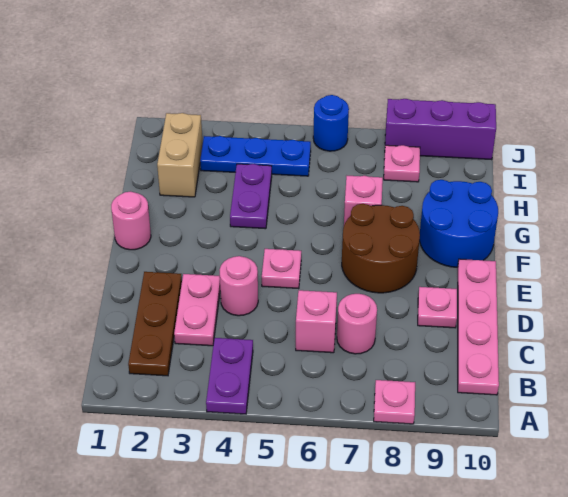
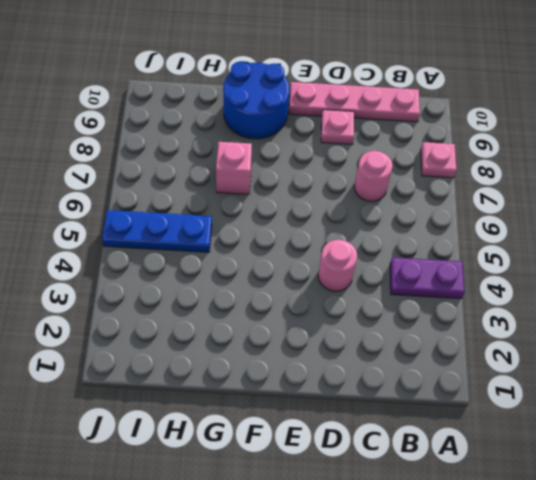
blue plate H5:J5 level 1 -> blue plate I3:I5 level 1
none -> brown plate B2:D2 level 1
none -> pink plate C3:D3 level 1
none -> pink brick C6 level 1

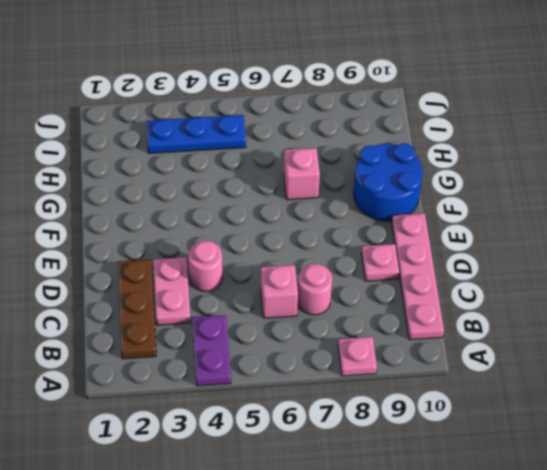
none -> pink plate E5 level 1
none -> brown round brick E7:F8 level 1
none -> pink round brick F1 level 1

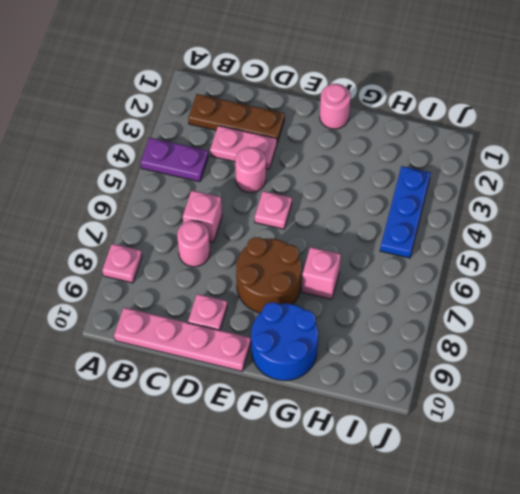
none -> purple plate G4:H4 level 1
none -> tan brick H2:I2 level 1
none -> pink plate I8 level 1

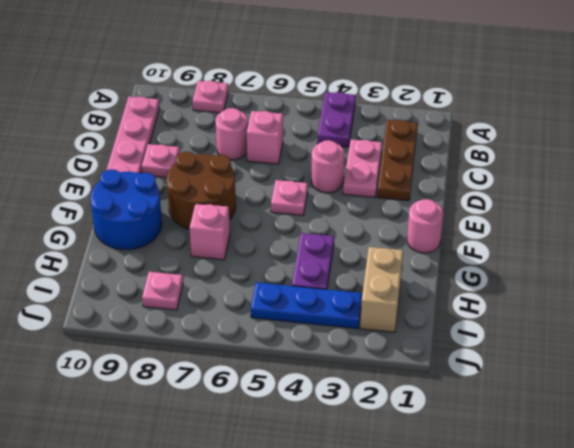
none -> blue round brick J6 level 1
none -> purple brick J8:J10 level 1

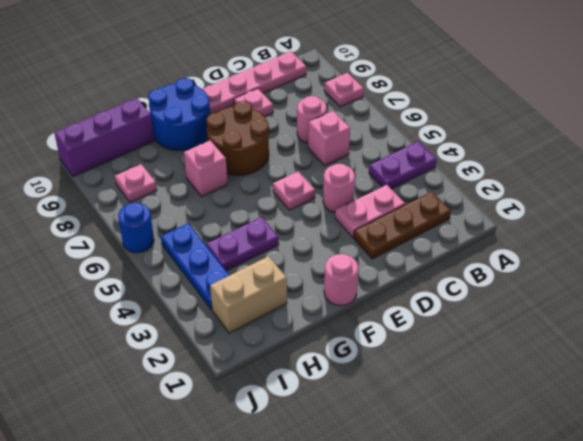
purple brick H10:J10 level 1 -> purple brick J8:J10 level 1

